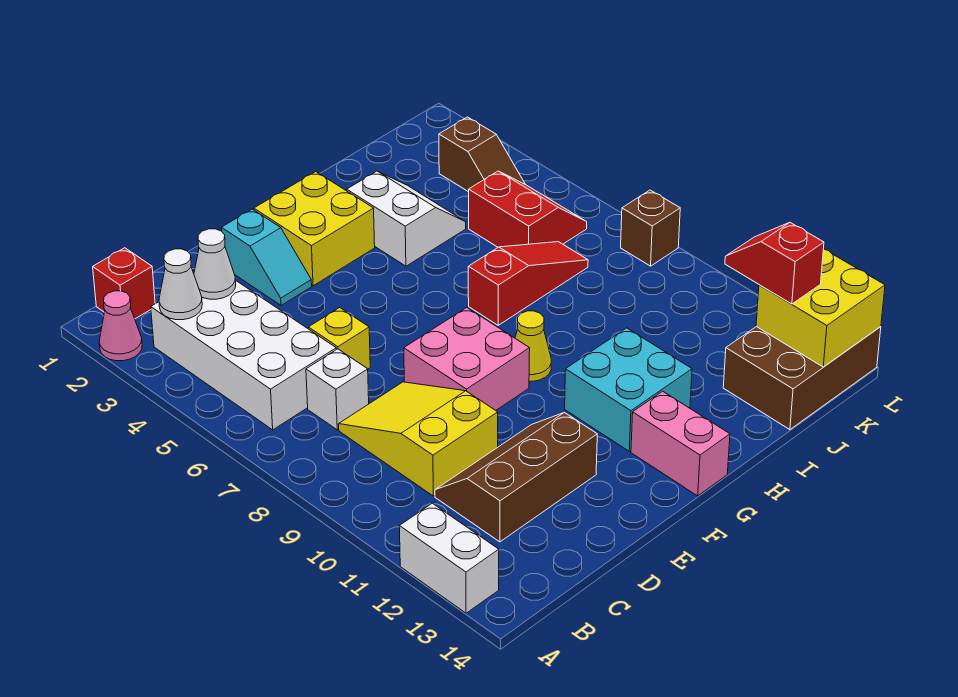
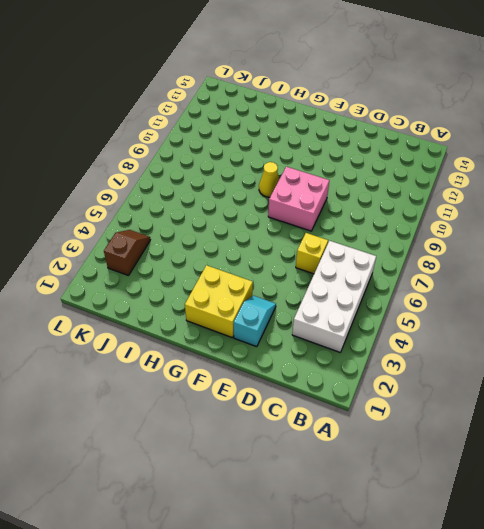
none -> pink cone A2 level 1
none -> white brick A12:A13 level 1
none -> red brick B1 level 1

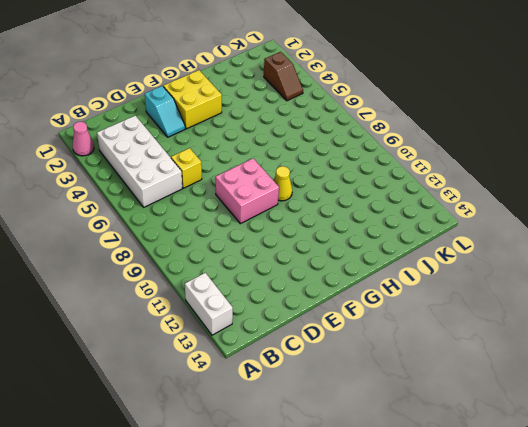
none -> red brick B1 level 1
none -> white brick C7 level 1
none -> yellow slope C8:D10 level 1 top 10

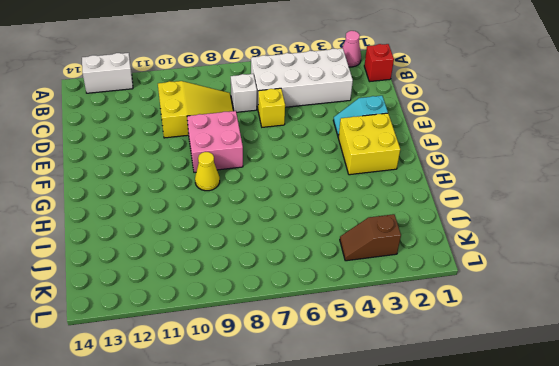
none -> brown slope C11:E12 level 1 top 12
none -> cyan brick G11:H12 level 1
none -> pink brick G13:G14 level 1

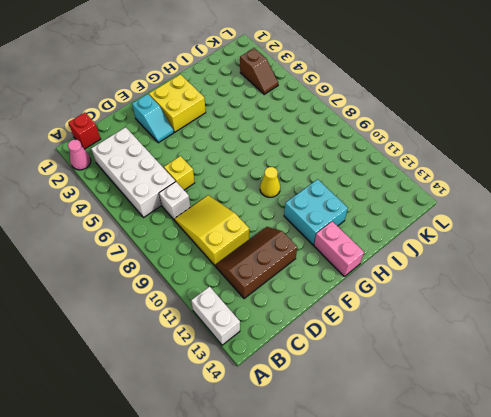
none -> pink brick E8:F9 level 1
none -> white slope H3:I4 level 1 top H
none -> red slope H7:J7 level 1 top H

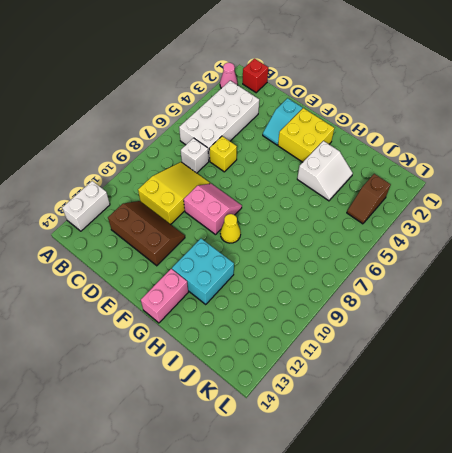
pink slope E8:F9 level 1 top 9 -> pink brick E8:F9 level 1
none -> red slope H7:J7 level 1 top H
none -> red slope J5:K6 level 1 top J
none -> brown brick J13:L14 level 1

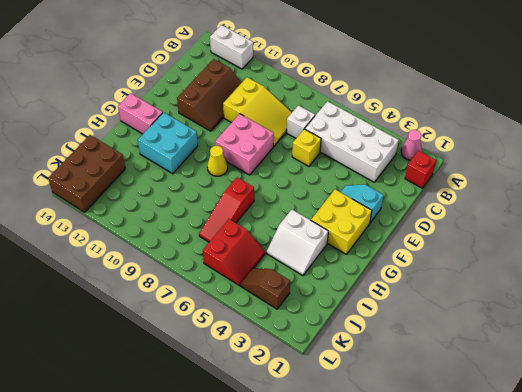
red slope J5:K6 level 1 top 6 -> red slope J5:K6 level 1 top J
none -> brown brick L8 level 1
none -> white cone B3 level 2
none -> white cone C3 level 2

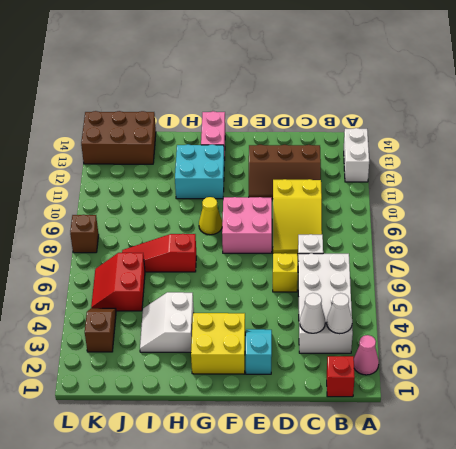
none -> yellow brick K13:L14 level 2
none -> red slope K12:K13 level 3 top 13

